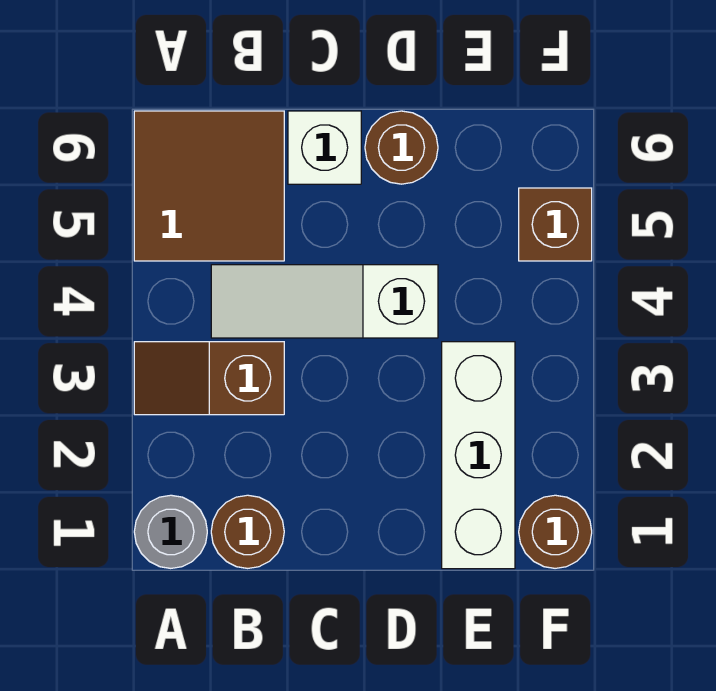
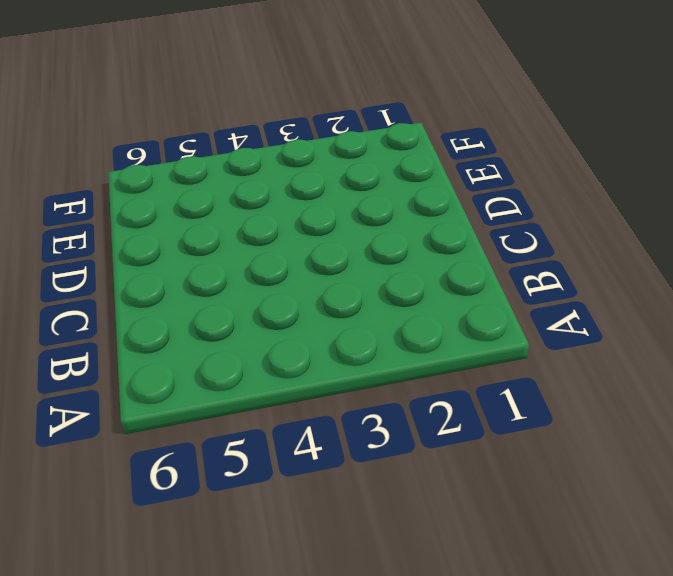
none -> grey round brick A1 level 1
none -> brown slope A3:B3 level 1 top B

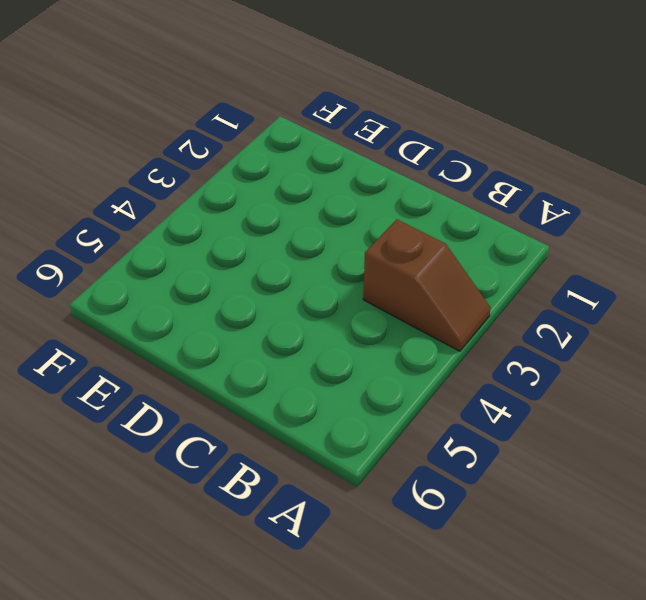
none -> grey round brick A1 level 1
none -> brown tile A5:B6 level 1

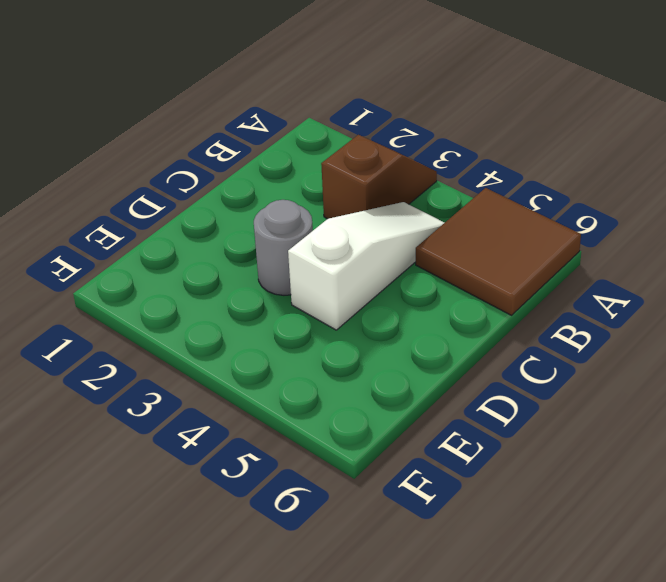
grey round brick D3 level 1 -> grey round brick A1 level 1
none -> brown round brick B1 level 1
none -> white brick C6 level 1

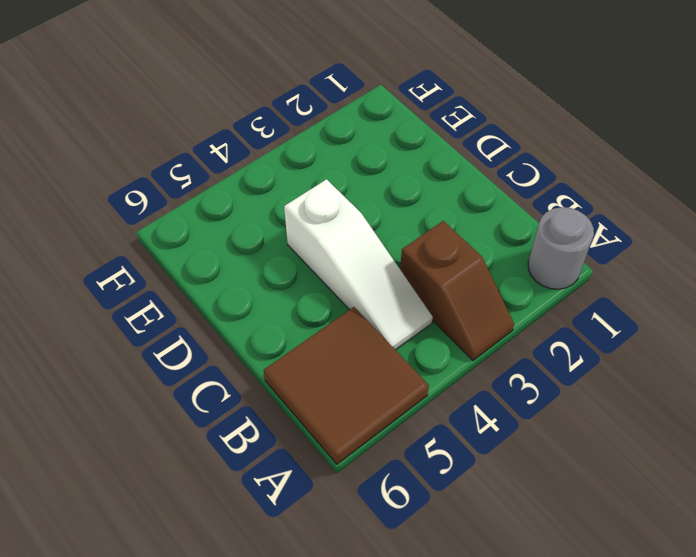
none -> brown round brick B1 level 1
none -> white brick C6 level 1

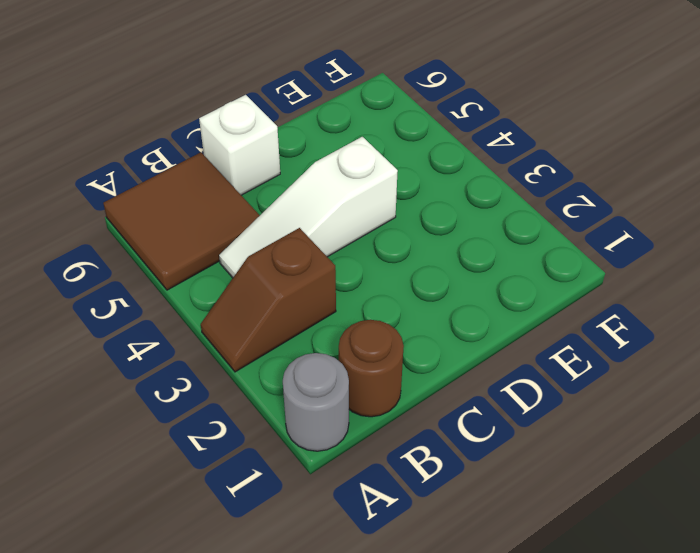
none -> brown round brick D6 level 1
none -> white brick E1:E3 level 1

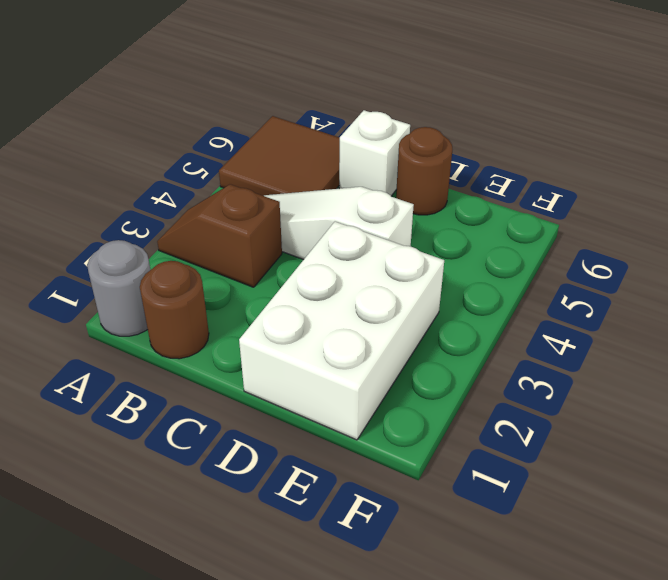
white brick D1:E3 level 1 -> white brick E1:E3 level 1
none -> brown round brick F1 level 1
none -> brown brick F5 level 1

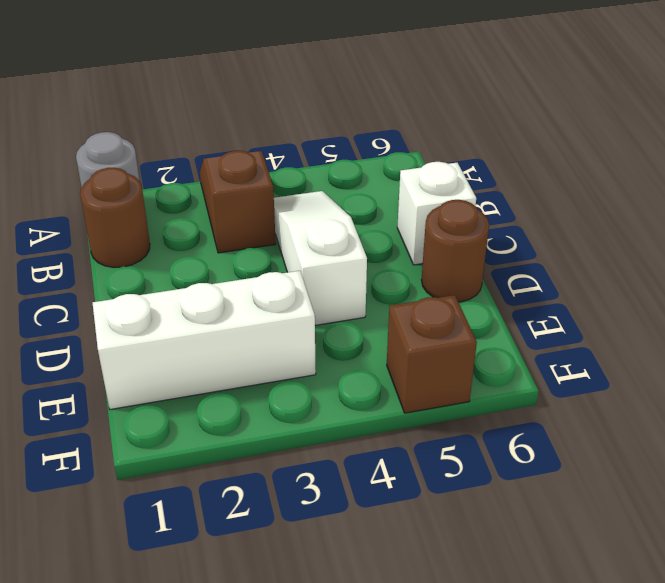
none -> brown tile A5:B6 level 1
none -> brown round brick F1 level 1

